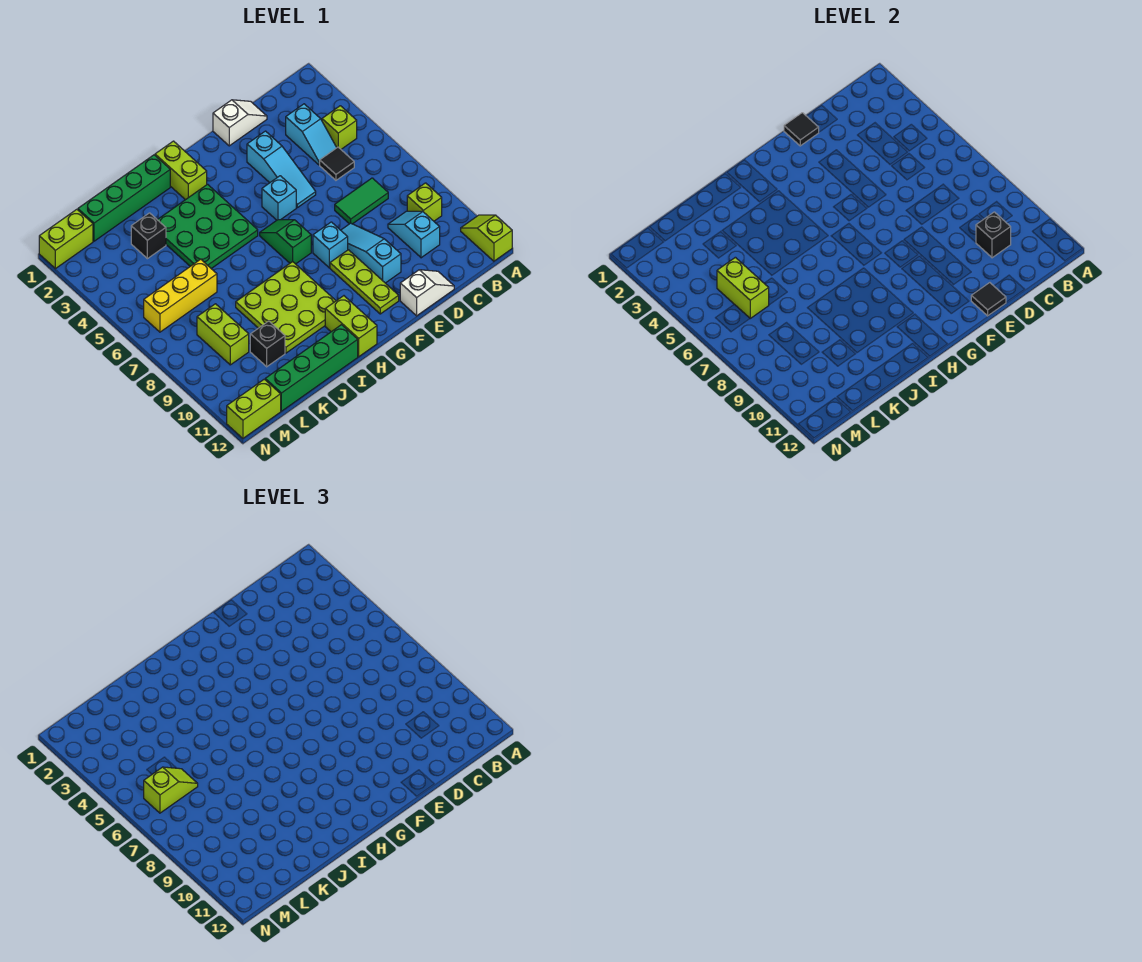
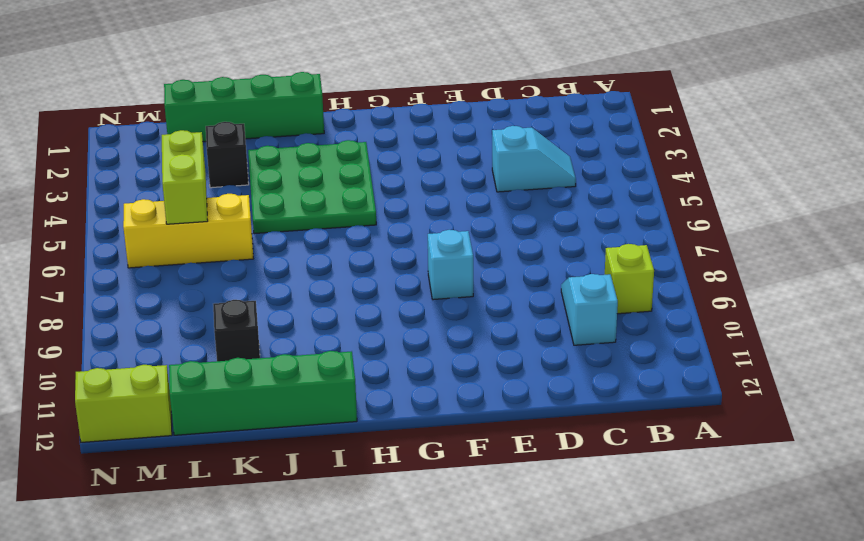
cyan slope C4:D4 level 1 top D -> cyan slope C3:C4 level 1 top 3
none -> lime slope A11:A12 level 1 top 12
none -> lime brick B4 level 1
none -> black tile C5 level 1
none -> green tile C7:D7 level 1

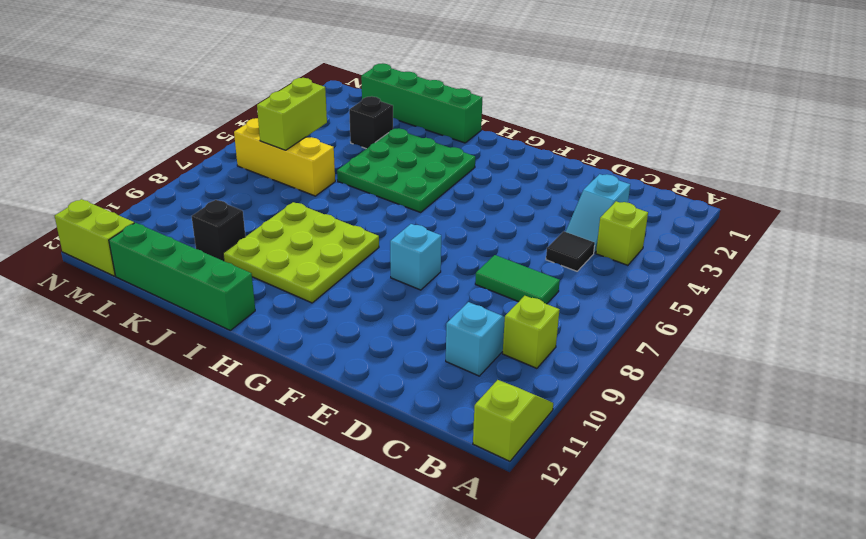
none -> white slope D1:E1 level 1 top E
none -> white slope D12:E12 level 1 top E
none -> cyan slope E3:E5 level 1 top 3
none -> cyan slope E8:E10 level 1 top 10

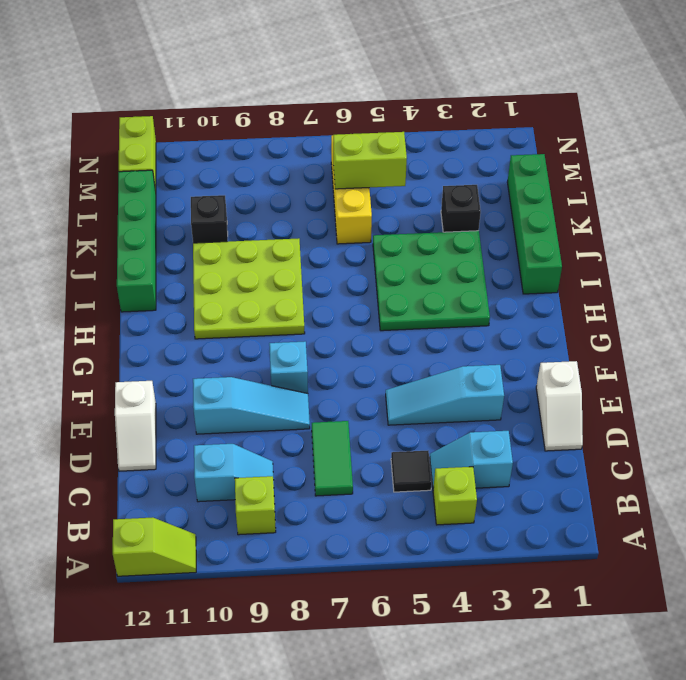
none -> cyan brick F5 level 1
none -> lime plate F9:F11 level 1
none -> green slope G6:G7 level 1 top 7
none -> lime brick H1:H2 level 1

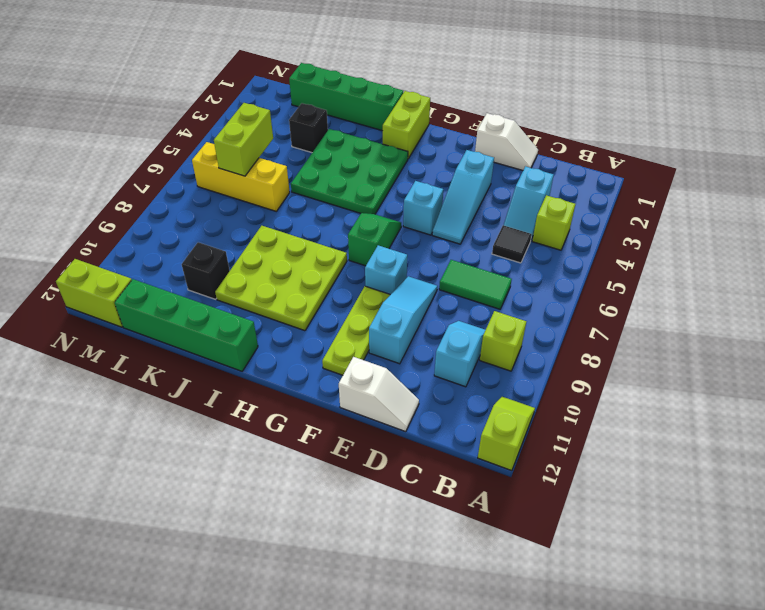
none -> lime brick H11:H12 level 1
none -> lime brick L8:L9 level 1
none -> lime brick M1:N1 level 1
none -> black brick C10 level 2

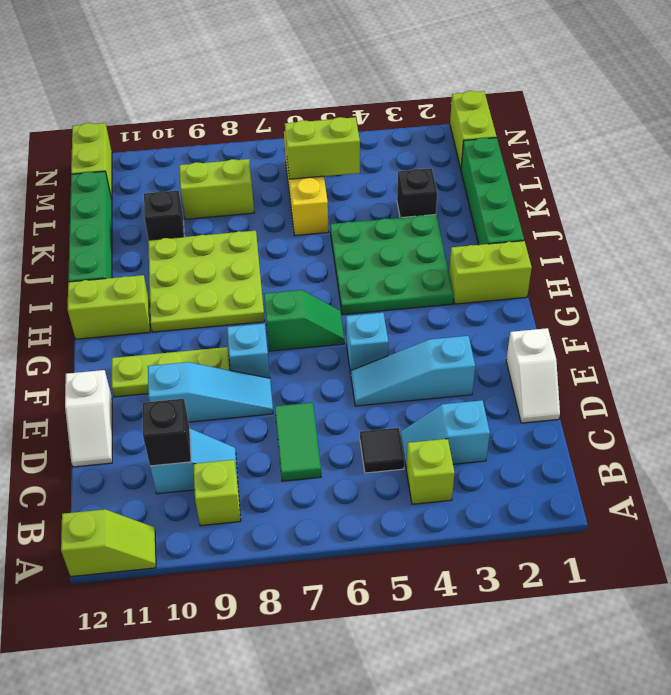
none -> black tile E1 level 2
none -> black tile E12 level 2
none -> lime slope L6:M6 level 3 top M

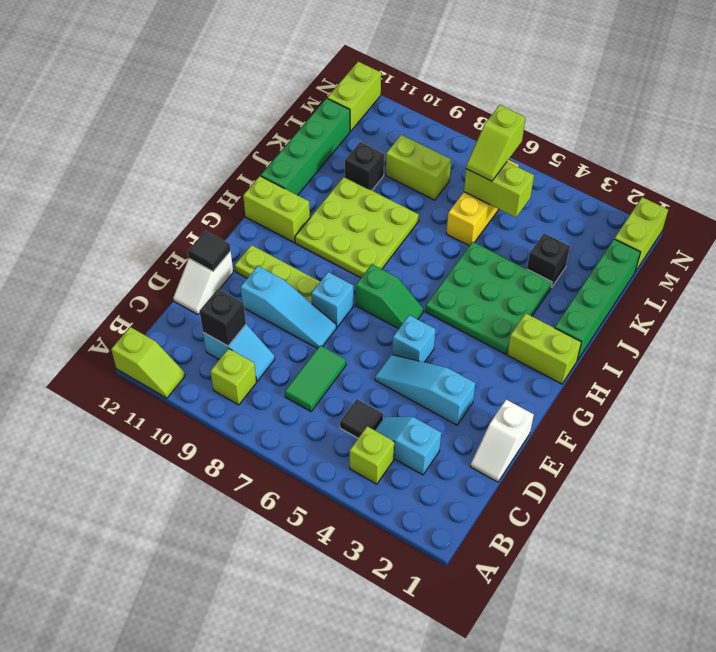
none -> black tile E1 level 2

